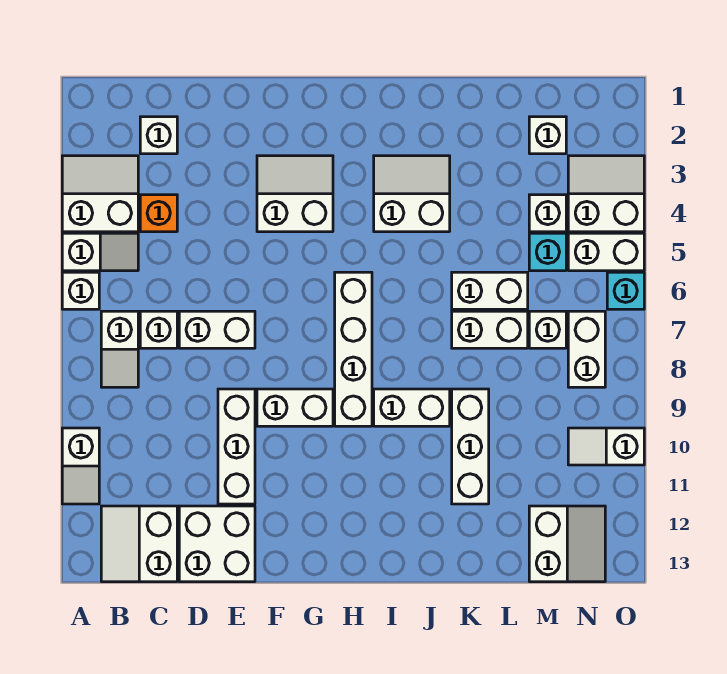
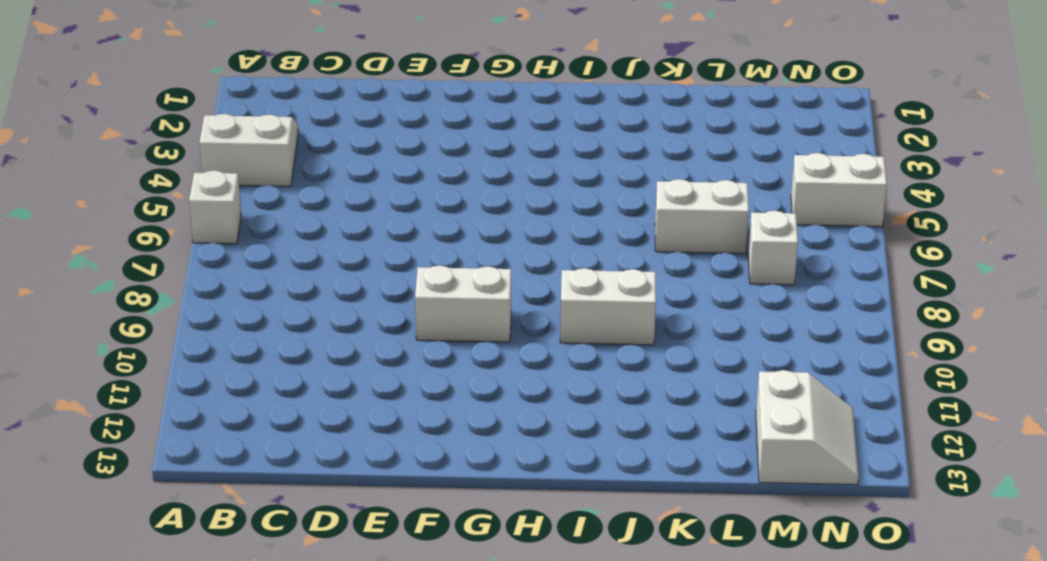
none -> white slope A5:B5 level 1 top A
none -> white slope A10:A11 level 1 top 10
none -> white slope B7:B8 level 1 top 7
none -> white slope B12:C13 level 1 top C

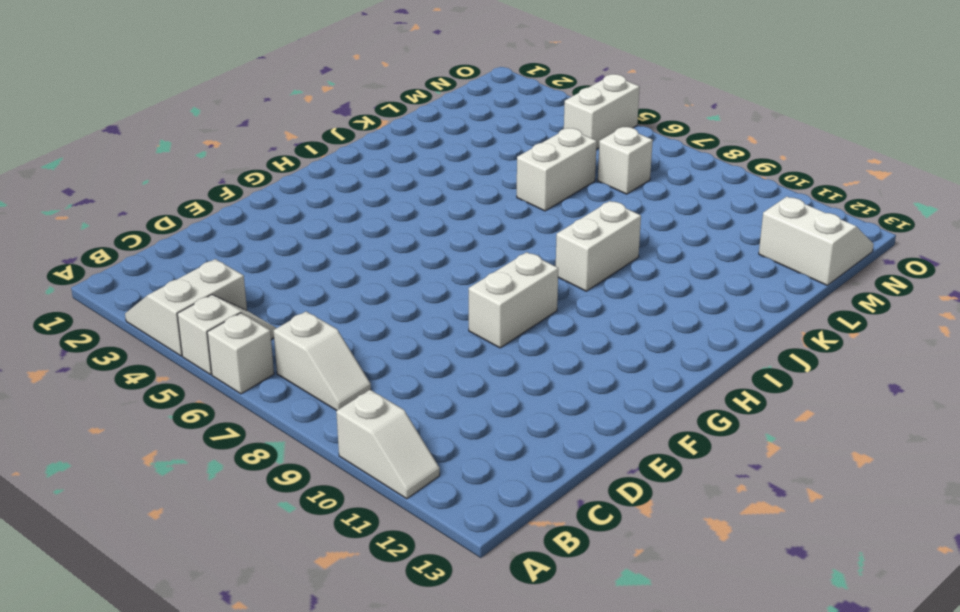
none -> white slope B12:C13 level 1 top C
none -> white brick C2 level 1
none -> orange brick C4 level 1
none -> white brick C7 level 1

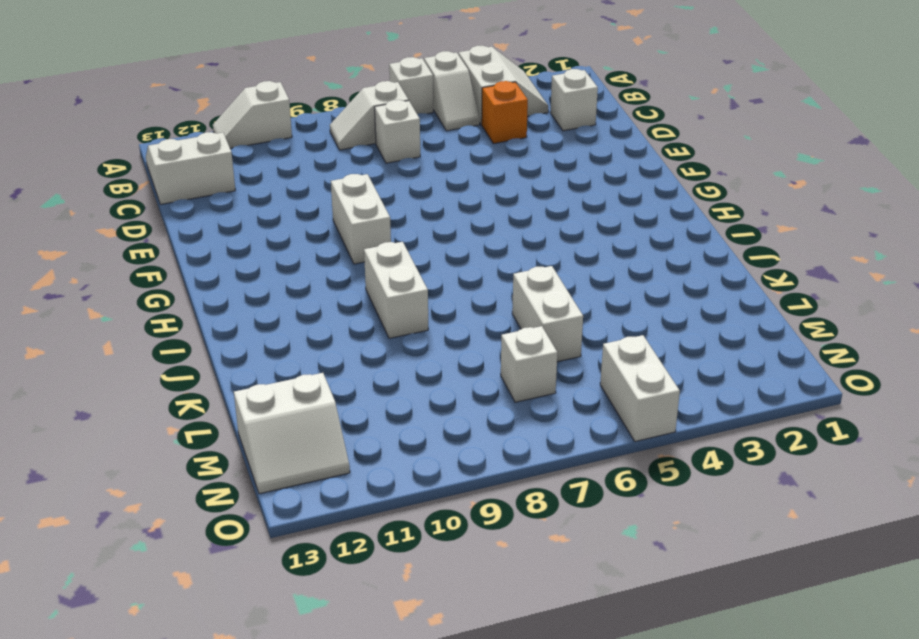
none -> white brick D7:E7 level 1
none -> white brick D12:E13 level 1
none -> white brick E9:E11 level 1
none -> white slope F3:G4 level 1 top 4

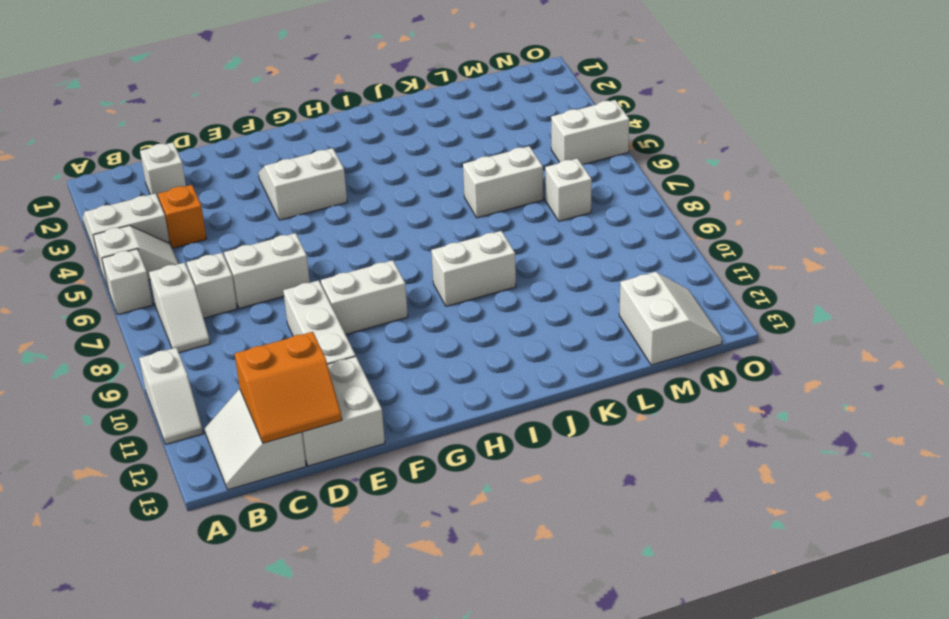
orange slope C12:D13 level 2 top 12 -> none
none -> white brick H6:H9 level 1
none -> white slope I3:J4 level 1 top 4
none -> white brick K7:L7 level 1
none -> white brick K9:K11 level 1

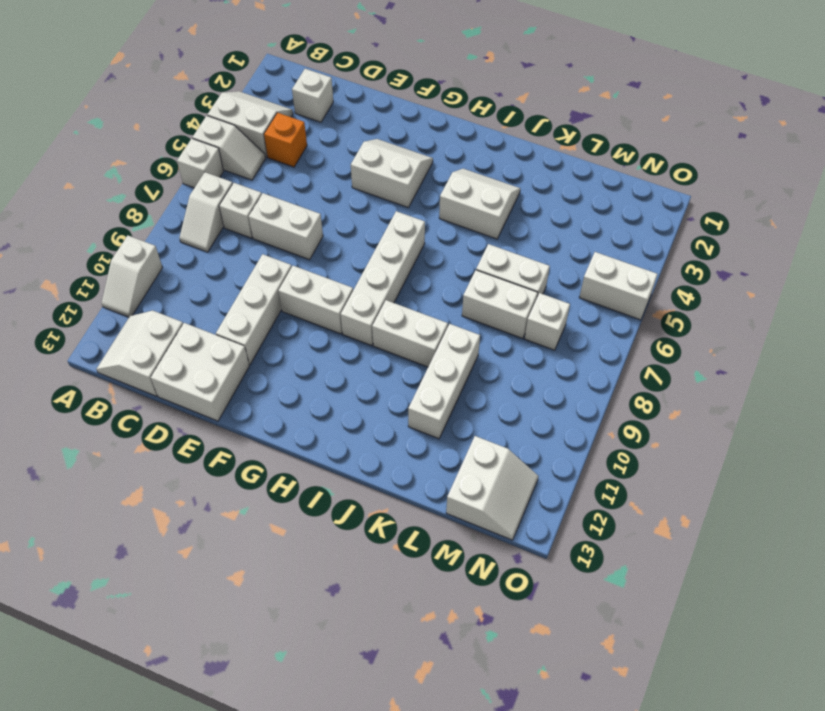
none -> white brick M2 level 1
none -> white brick M4 level 1
none -> cyan brick M5 level 1
none -> white slope N3:O4 level 1 top 4

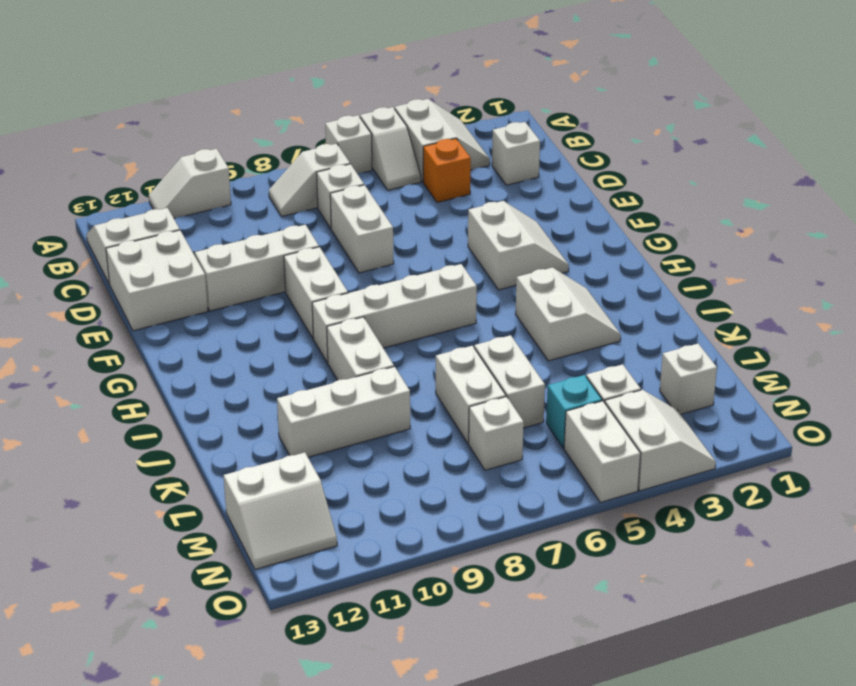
none -> white brick N7:N8 level 1
none -> white slope N10:O10 level 1 top O
none -> cyan brick O6 level 1

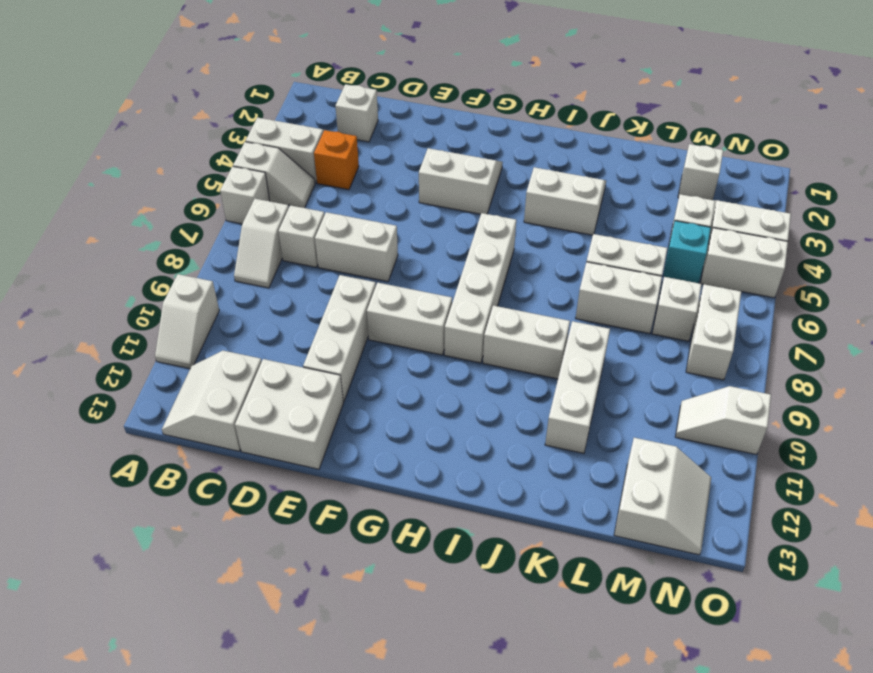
none -> cyan brick O6 level 1

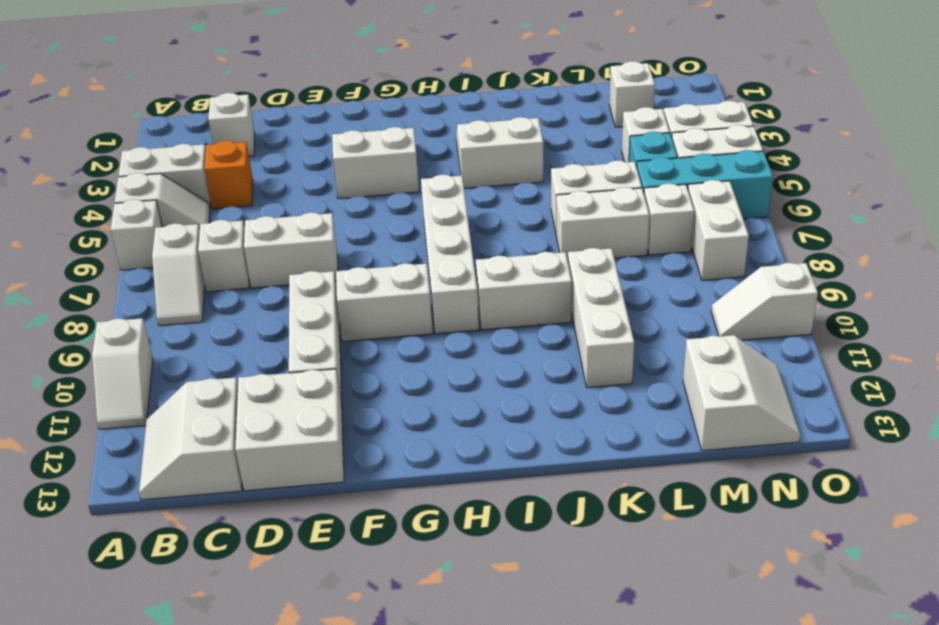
cyan brick M6:O6 level 1 -> cyan brick O6 level 1

